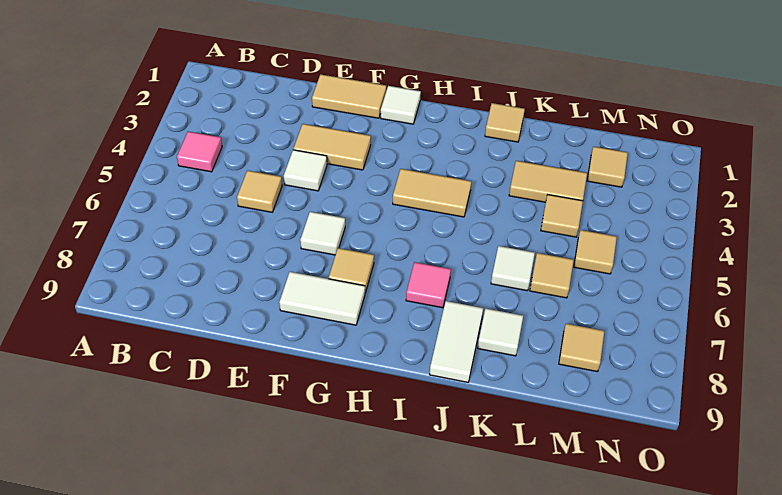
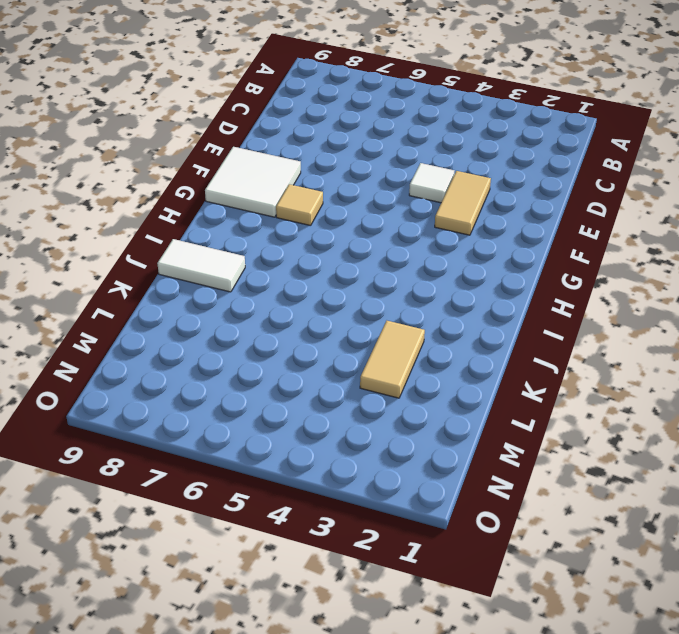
white tile F8:G9 level 1 -> white tile F8:G8 level 1
none -> pink tile B4 level 1
none -> tan tile D5 level 1
none -> tan tile E1:F1 level 1

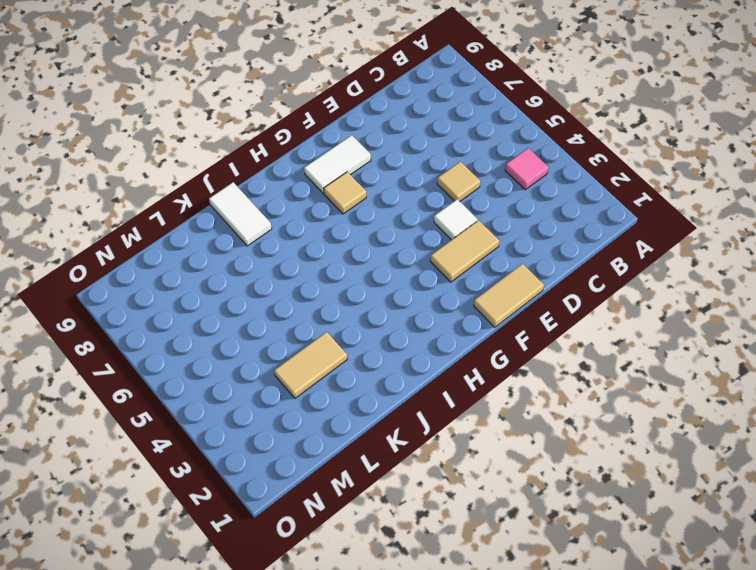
none -> white tile F6 level 1
none -> white tile G1 level 1
none -> tan tile H4:I4 level 1

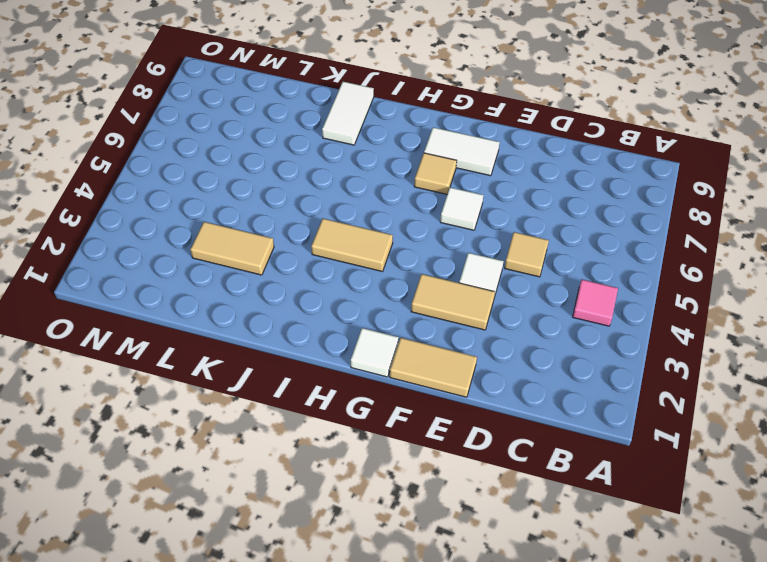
none -> pink tile I7 level 1
none -> tan tile J1 level 1
none -> white tile K6 level 1

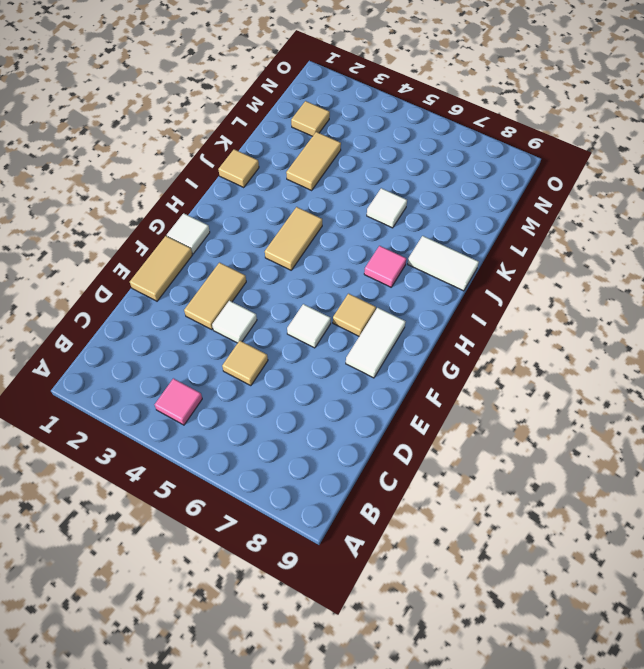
none -> white tile K8 level 1
none -> tan tile L4 level 1
none -> tan tile L6 level 1

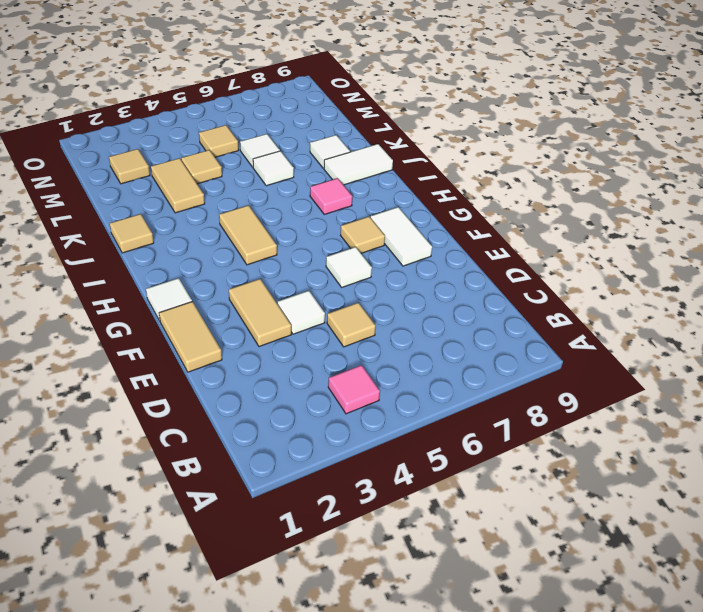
white tile L6 level 1 -> tan tile L6 level 1
none -> tan tile M8 level 1

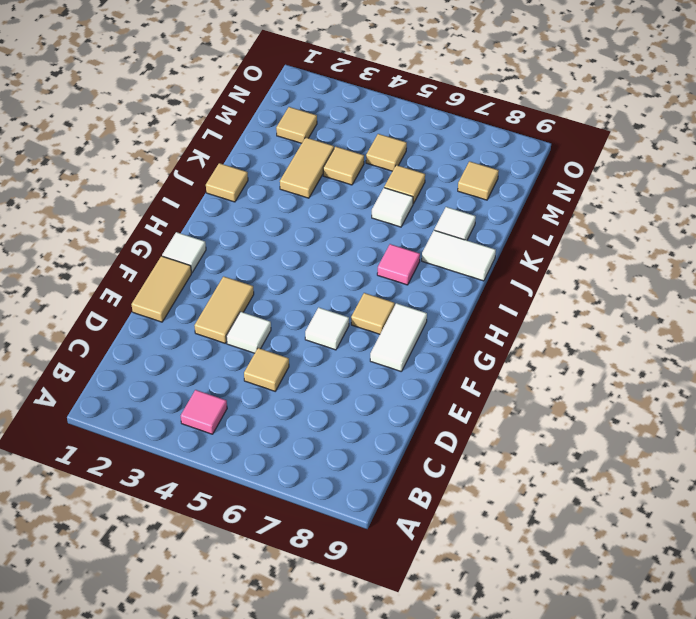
none -> tan tile H4:I4 level 1

